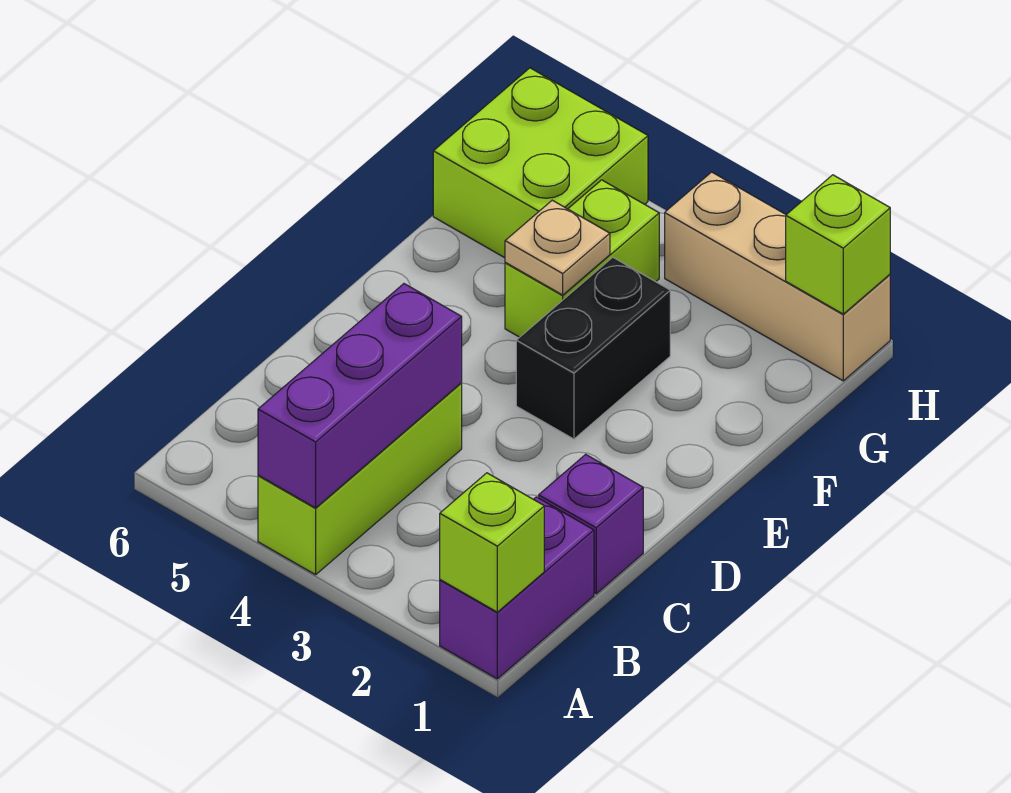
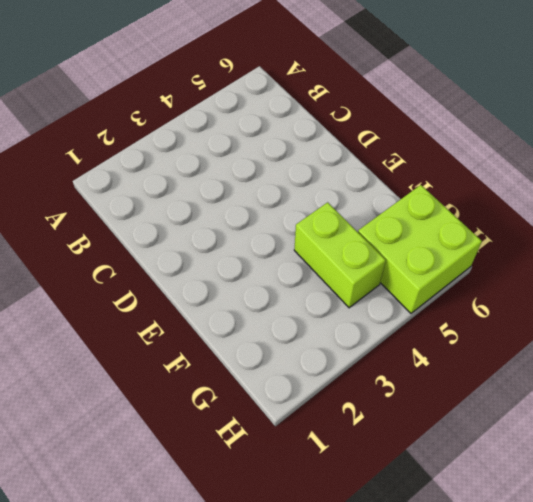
none -> purple brick A1:B1 level 1
none -> lime brick A4:C4 level 1

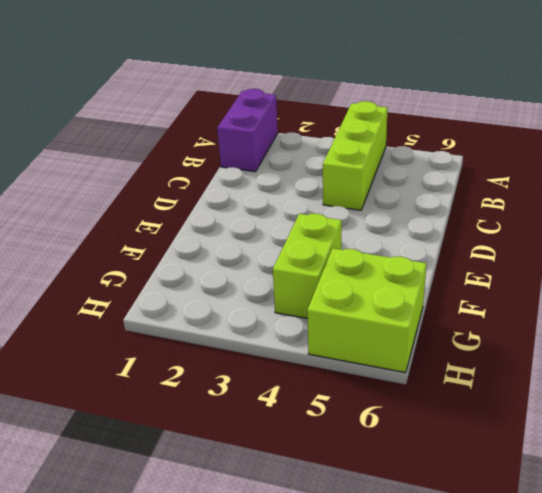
none -> purple brick C1 level 1
none -> black brick E3:F3 level 1

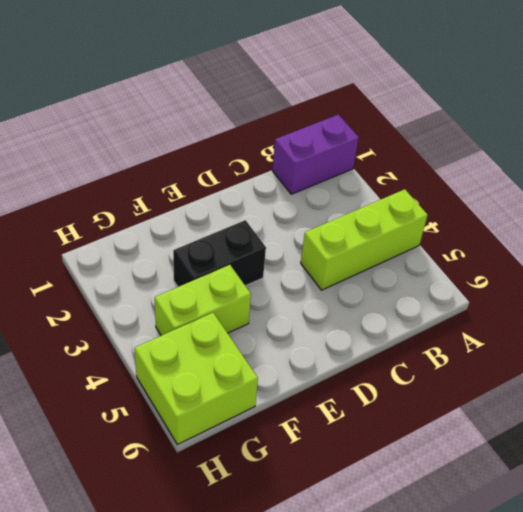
none -> purple brick C1 level 1
none -> tan brick H1:H3 level 1

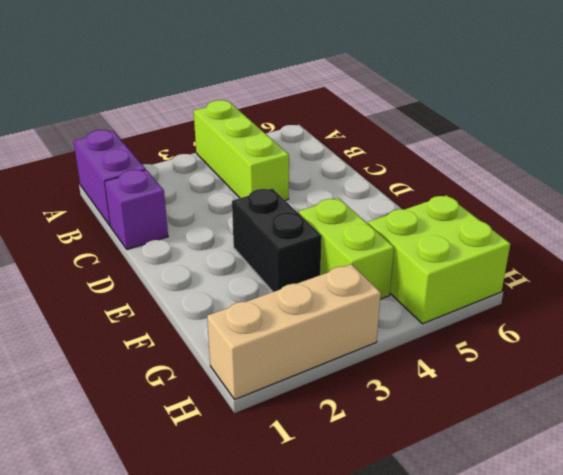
none -> lime brick A1 level 2
none -> purple brick A4:C4 level 2

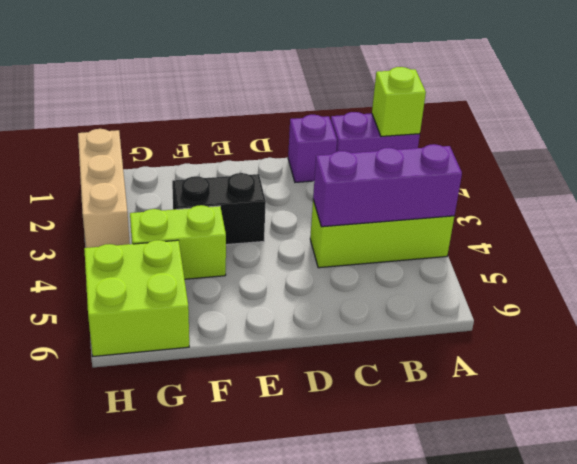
none -> tan plate F4 level 2
none -> lime brick H1 level 2

